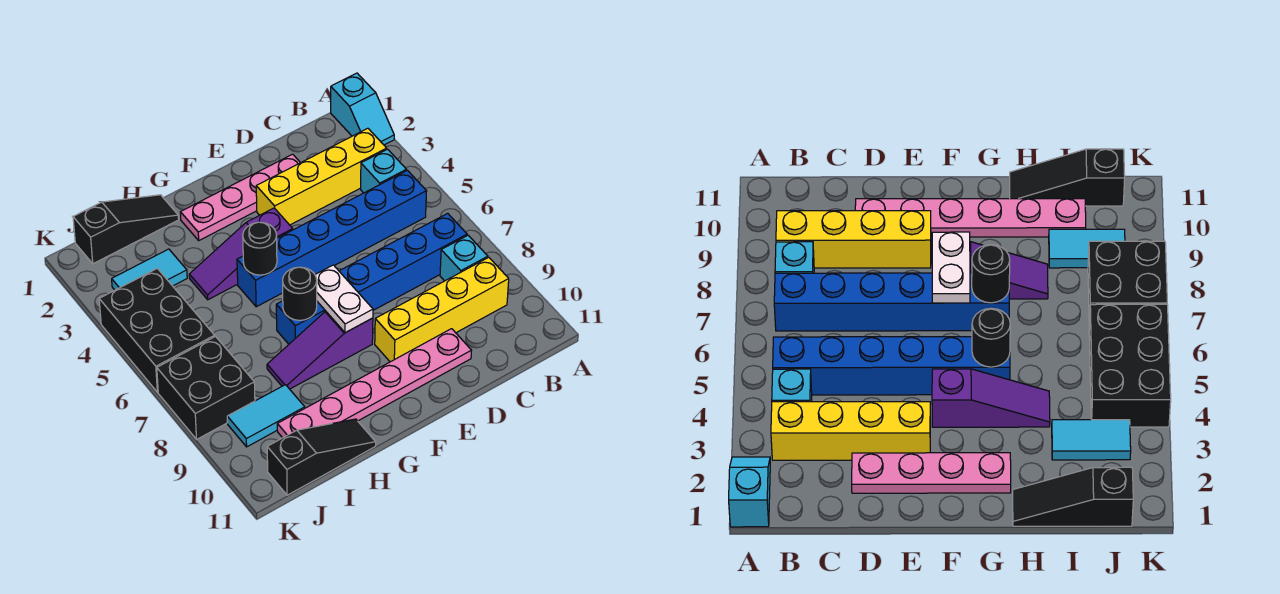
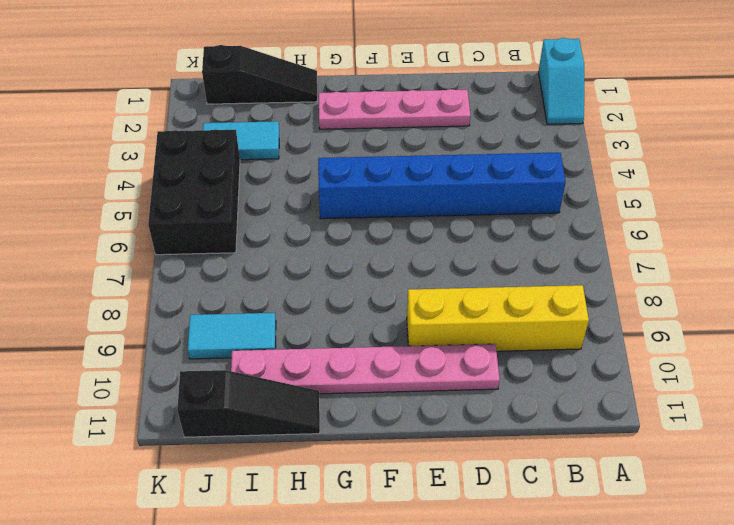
none -> yellow brick B3:E3 level 1
none -> cyan brick B4 level 1
none -> blue brick B7:G7 level 1

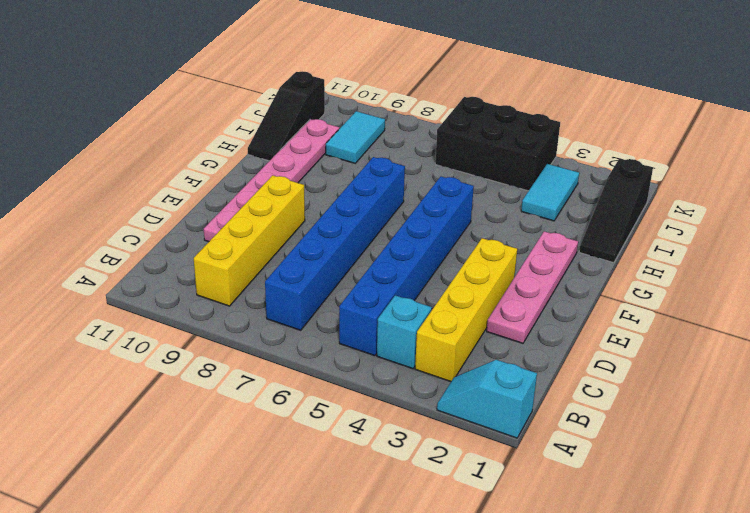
none -> cyan brick B8 level 1
none -> purple slope F4:H4 level 1 top F
none -> purple slope F8:H8 level 1 top F

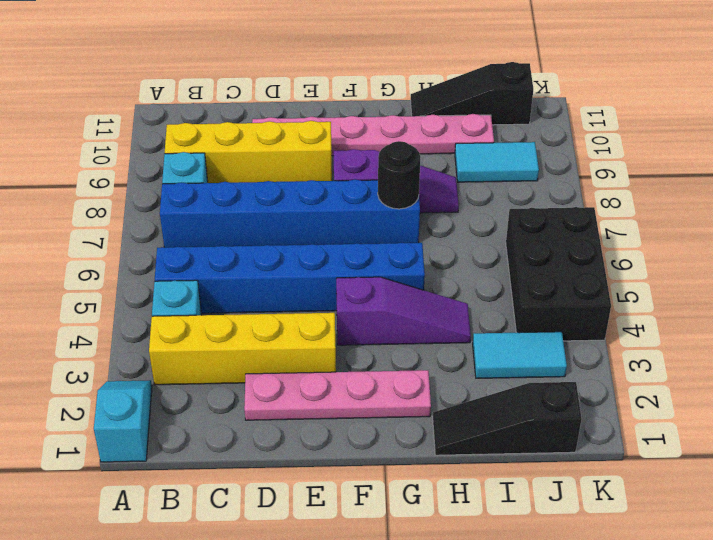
none -> black brick J7:K8 level 1
none -> white plate F7:F8 level 2
none -> black round brick G5 level 2

